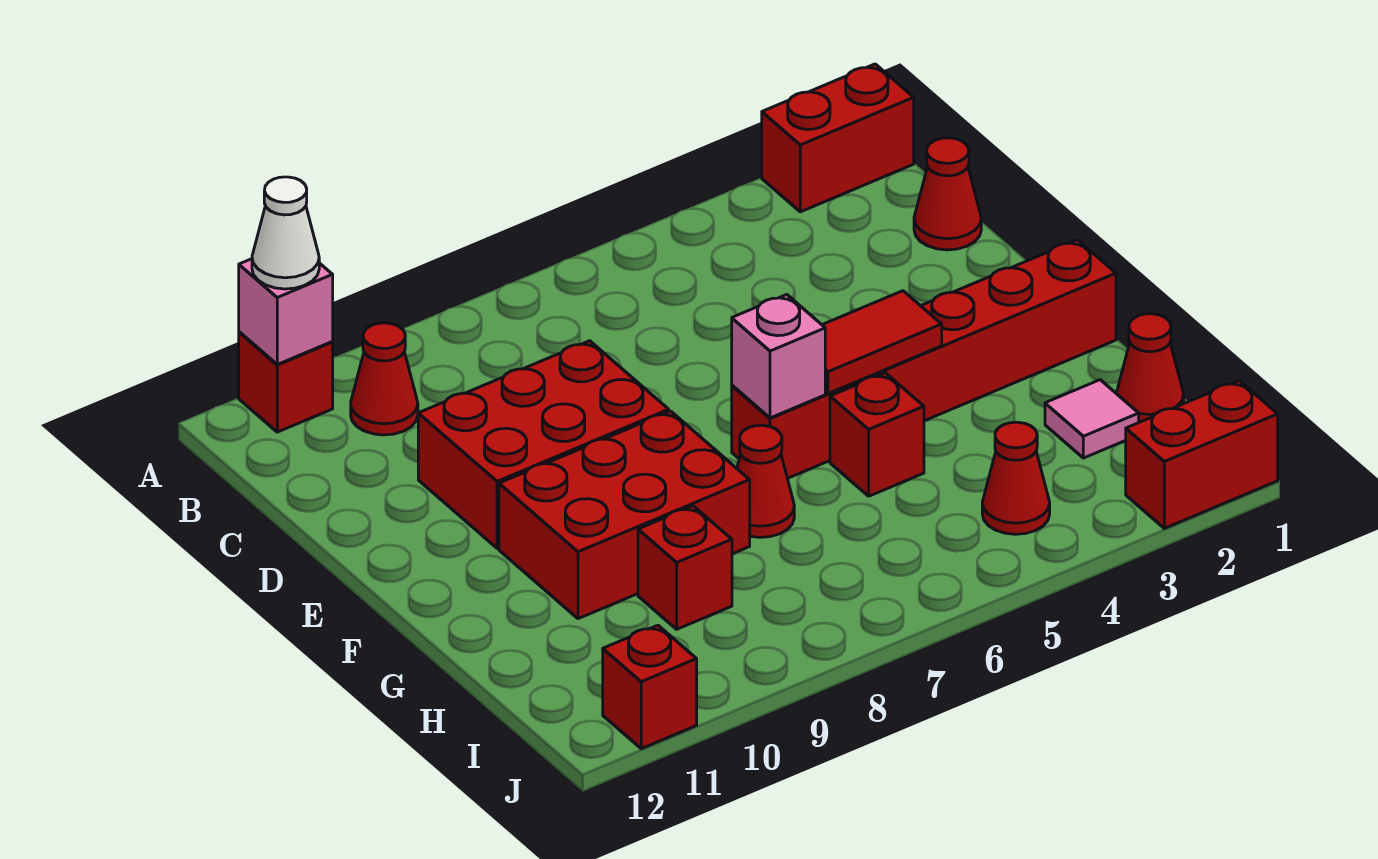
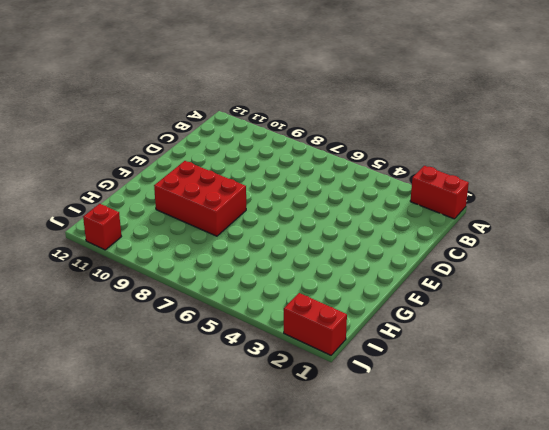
none -> red brick A11 level 1
none -> red cone B10 level 1
none -> red cone C1 level 1

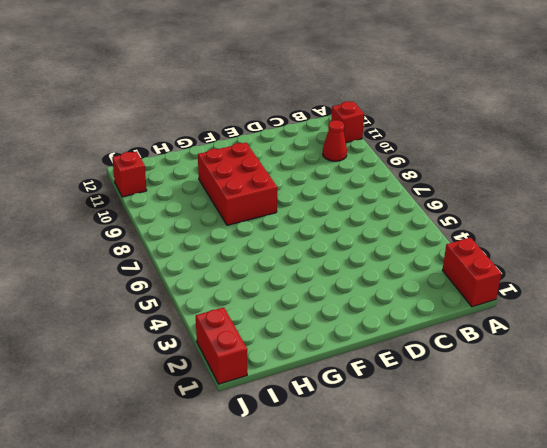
none -> red cone C1 level 1
none -> red brick D8:E10 level 1
none -> red brick F1:F6 level 1

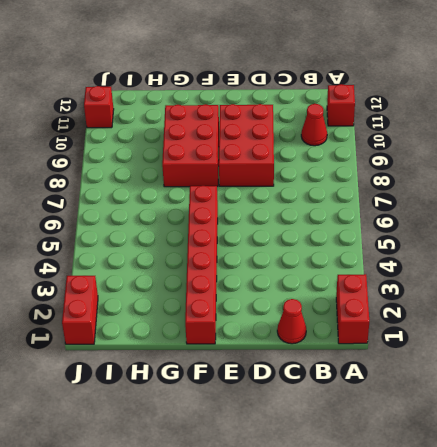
none -> red brick G5 level 1
none -> red cone G7 level 1
none -> red cone H1 level 1

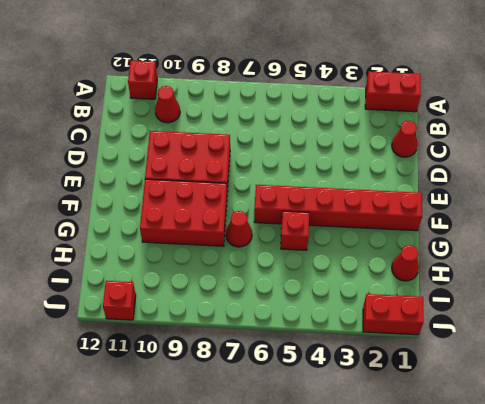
none -> pink tile H2 level 1
none -> red brick H9 level 1
none -> red cone I4 level 1

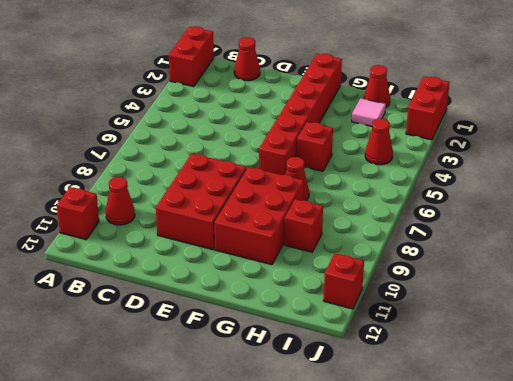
none -> pink brick A11 level 2
none -> red tile F4:F5 level 2
none -> pink brick F6 level 2

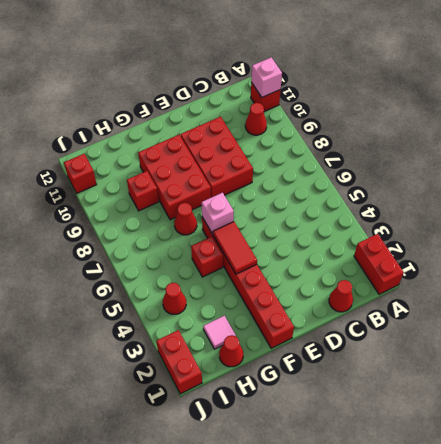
none -> white cone A11 level 3

